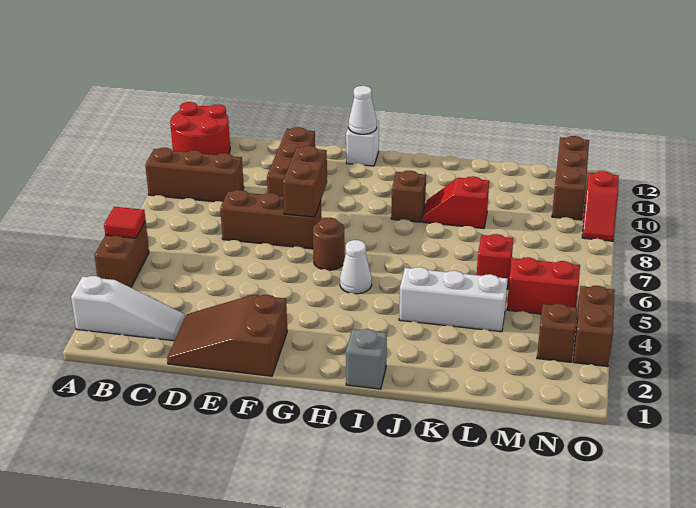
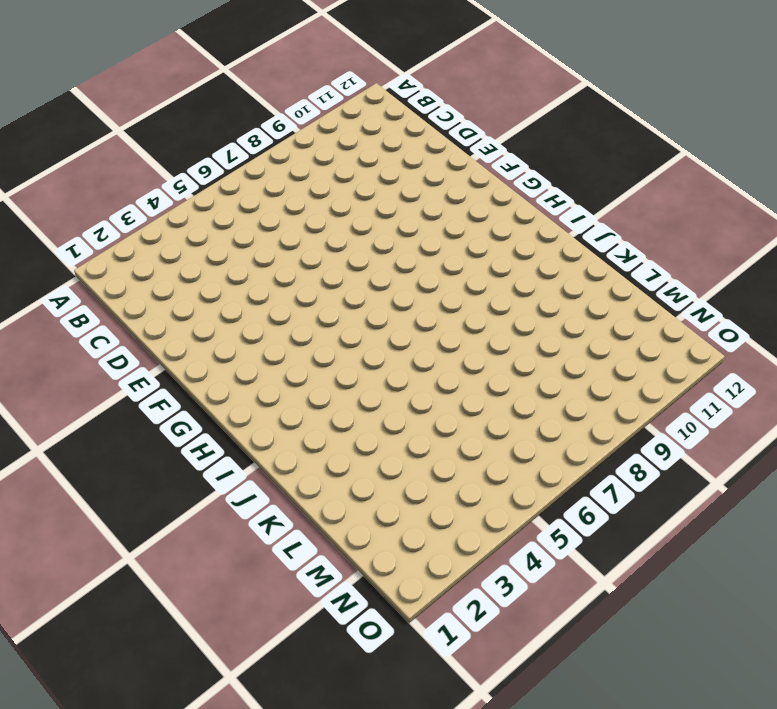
none -> white slope A2:C2 level 1 top A
none -> brown brick A4:A5 level 1
none -> brown brick A9:C9 level 1

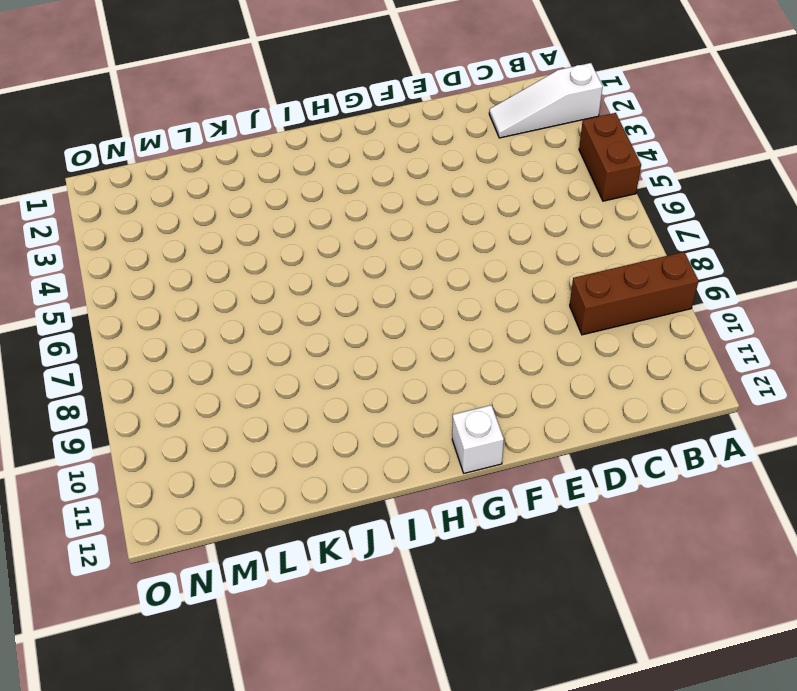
none -> red round brick A11:B12 level 1
none -> brown slope D1:F2 level 1 top F
none -> brown brick D7:F7 level 1

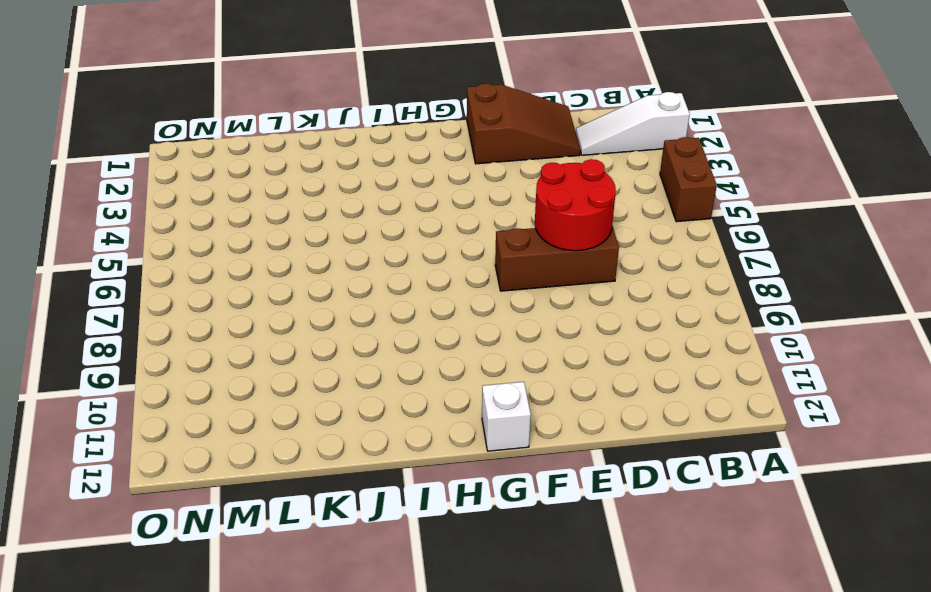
red round brick D6:E7 level 2 -> red round brick A11:B12 level 1
none -> brown brick A9:C9 level 1
none -> brown brick E9:E11 level 1
none -> brown round brick G6 level 1

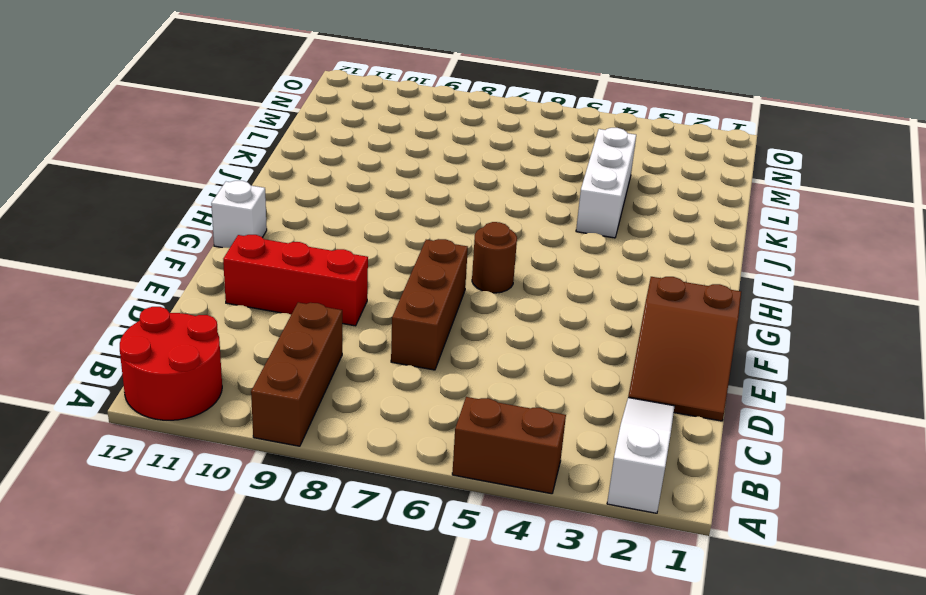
red brick E9:E11 level 1 -> brown brick E9:E11 level 1
none -> white cone H5 level 1
none -> grey brick I1 level 1
none -> brown brick I9 level 1

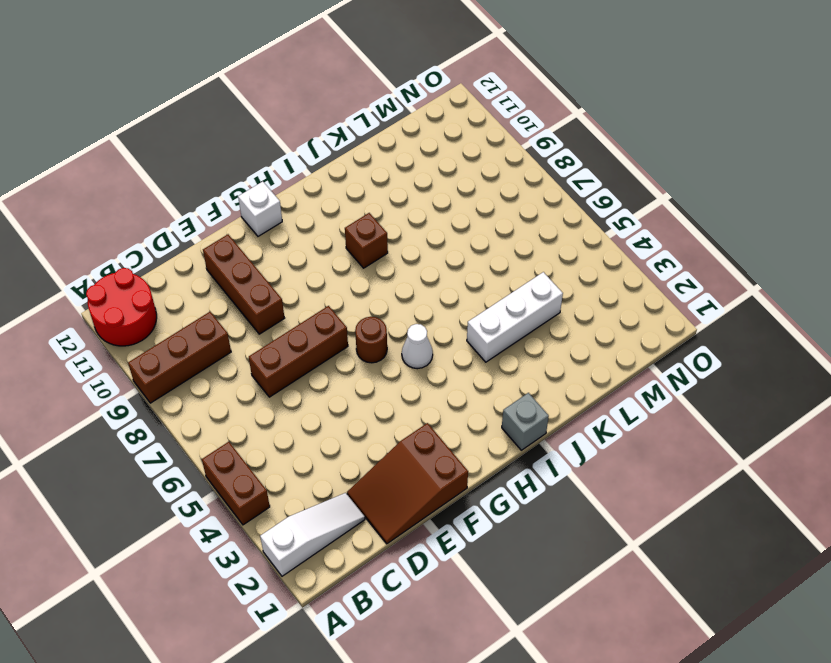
none -> red slope J9:K9 level 1 top K
none -> red brick L6 level 1
none -> red brick M5:N5 level 1

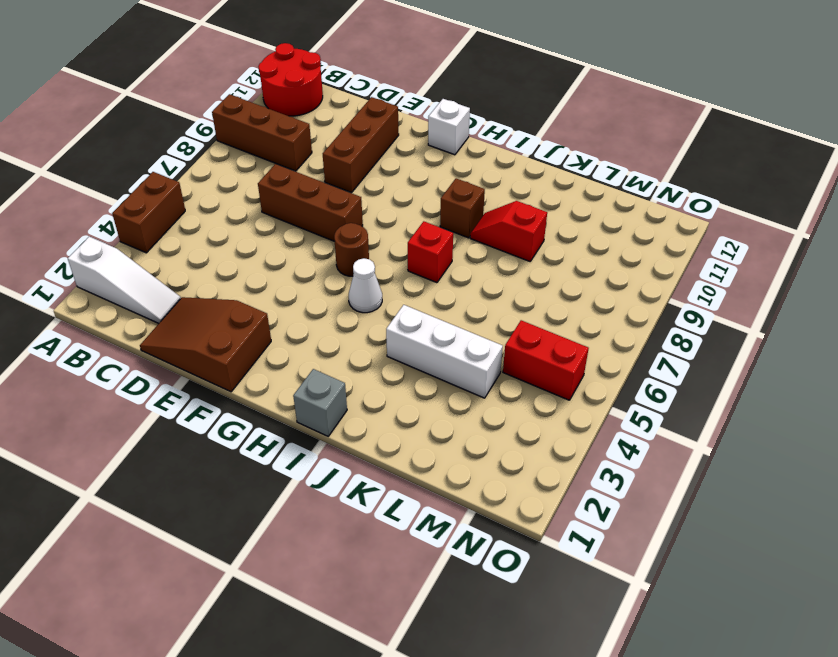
red brick I7 level 1 -> red brick L6 level 1
none -> brown brick N3 level 1
none -> brown brick N10:N12 level 1
none -> brown brick O3:O4 level 1

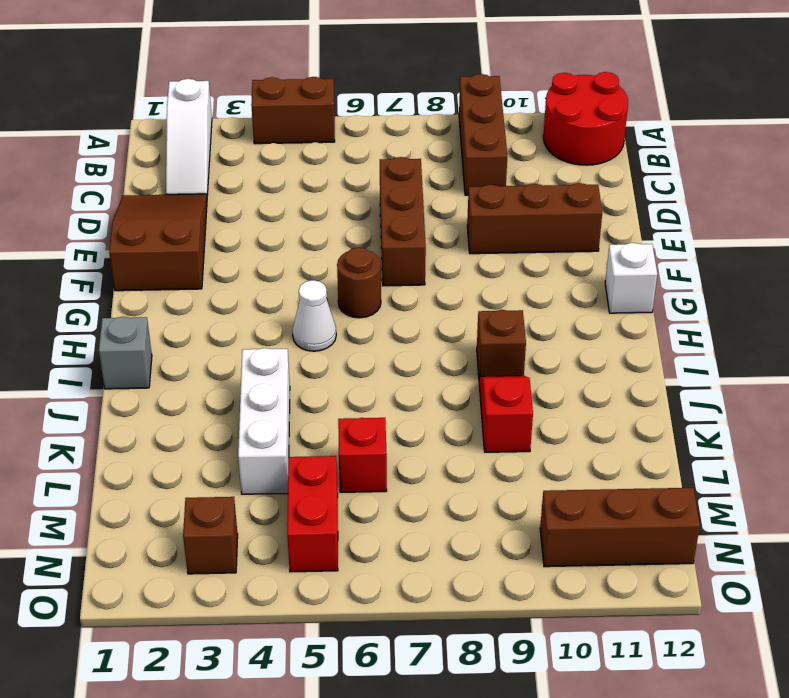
none -> brown brick O3:O4 level 1
none -> red slope O9:O10 level 1 top 10
none -> red tile A5 level 2

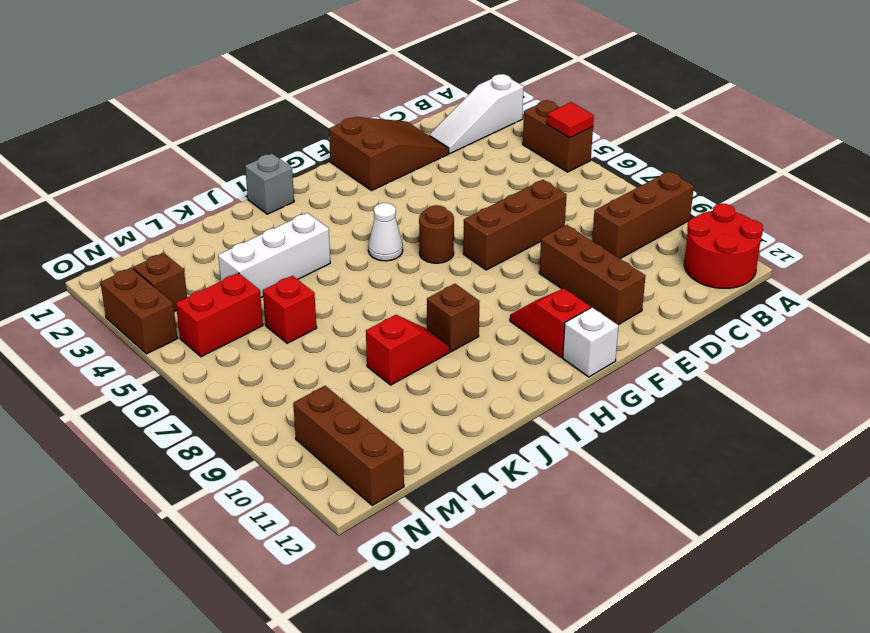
red slope G10:G11 level 1 top 11 -> red slope O9:O10 level 1 top 10
none -> brown brick F7:F8 level 2
none -> white cone G12 level 2

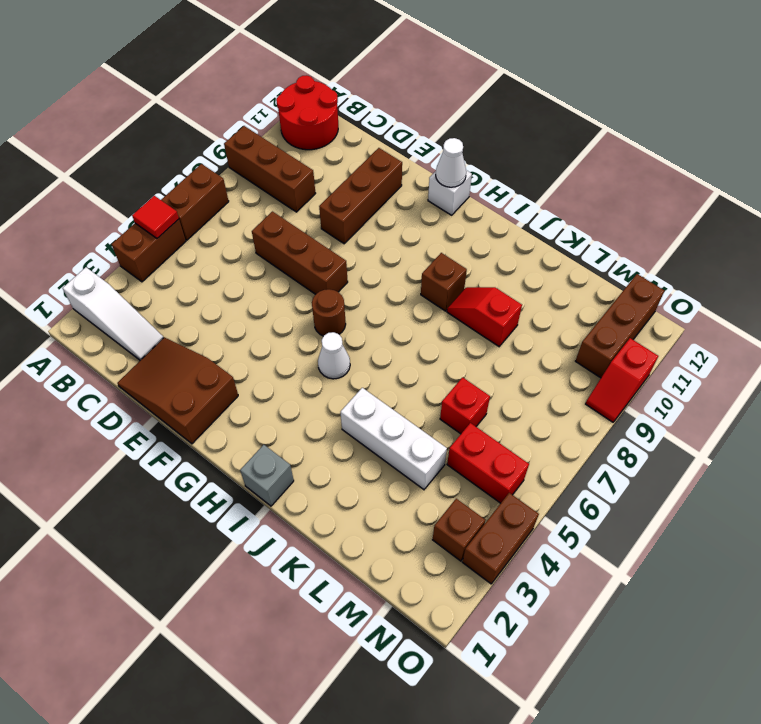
brown brick A6:A7 level 1 -> brown brick F7:F8 level 2

